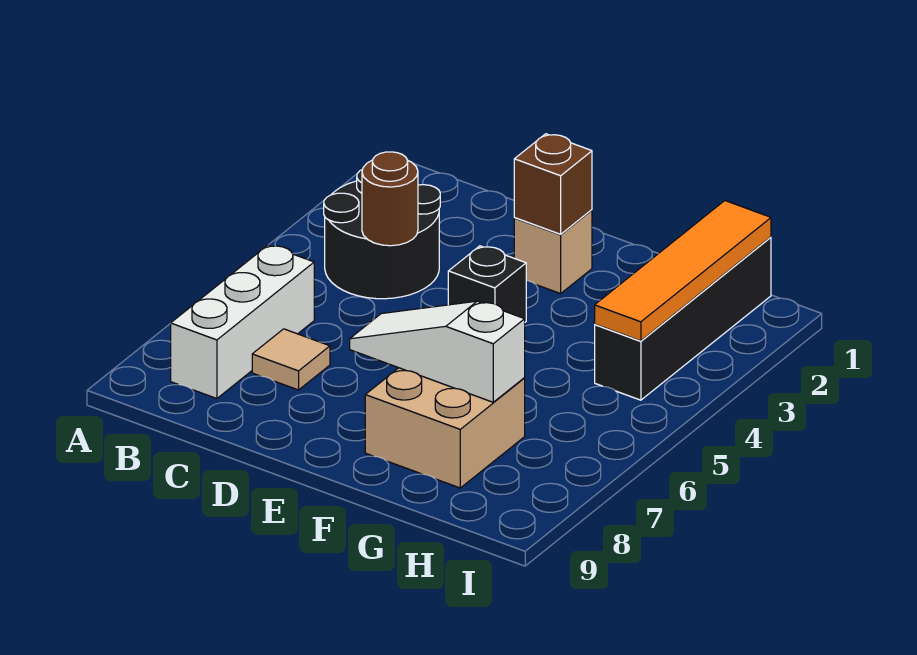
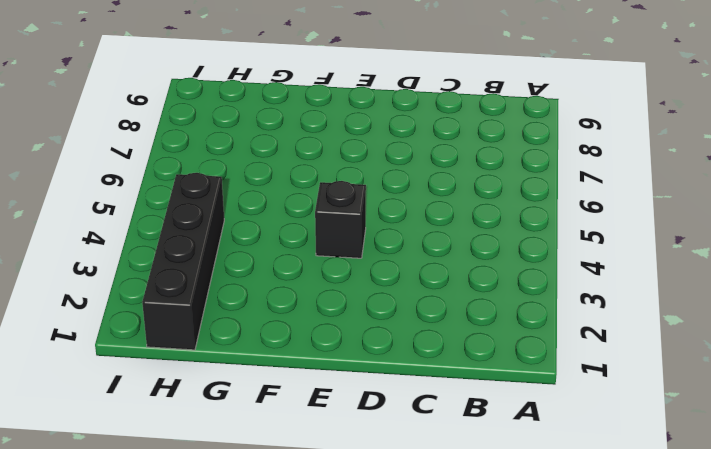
none -> black round brick B3:C4 level 1
none -> white brick B6:B8 level 1

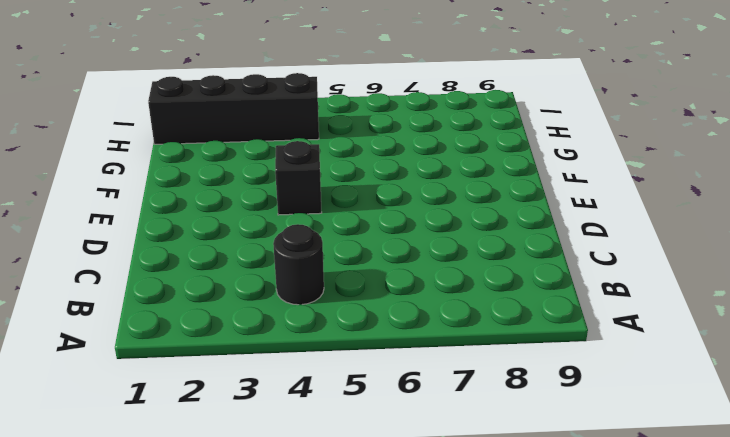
black round brick B4 level 1 -> black round brick B3:C4 level 1
none -> white brick B6:B8 level 1
none -> tan tile C7 level 1

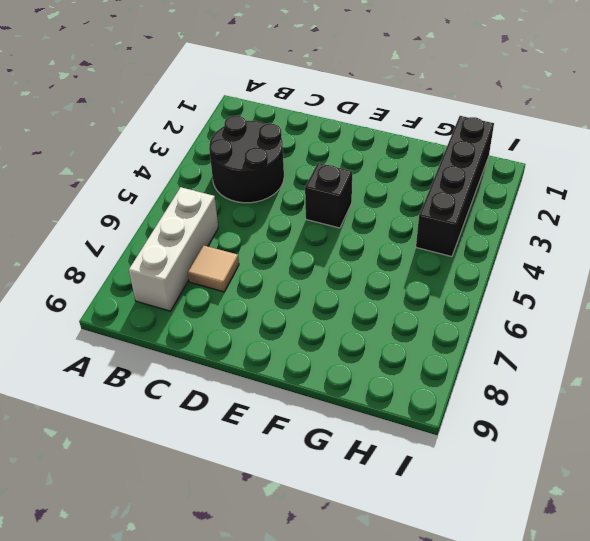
none -> tan brick E2 level 1
none -> tan brick F7:G8 level 1

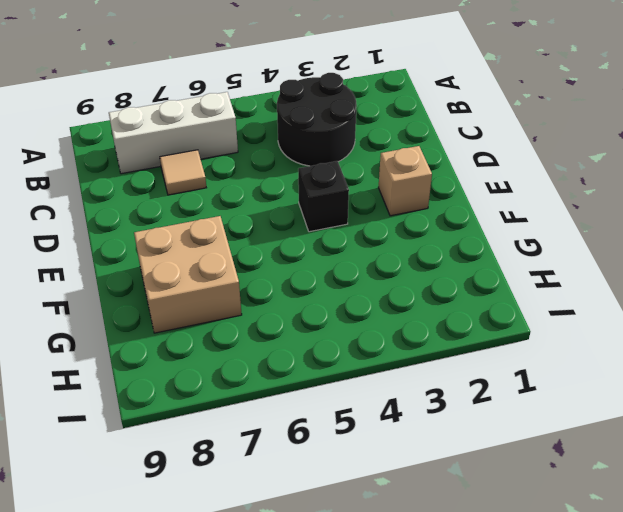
none -> black brick H1:H4 level 1
none -> brown round brick C4 level 2

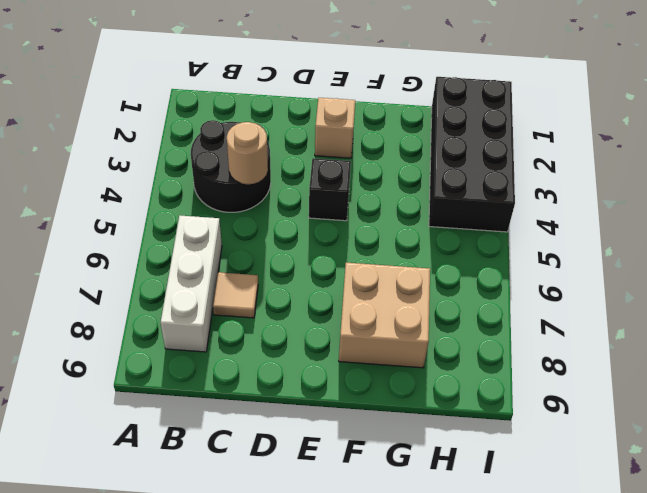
tan round brick C4 level 2 -> brown round brick C4 level 2
black brick H1:I4 level 1 -> black brick H1:H4 level 1
none -> brown brick E2 level 2
none -> white slope E7:G7 level 2 top G

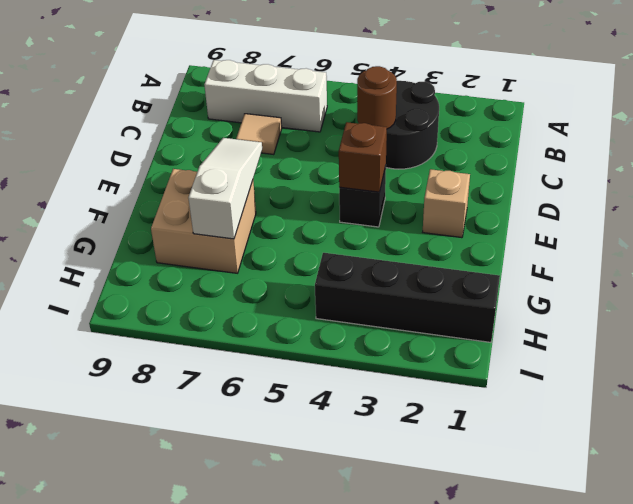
brown brick E4 level 2 -> brown brick E2 level 2
none -> orange tile H1:H4 level 2

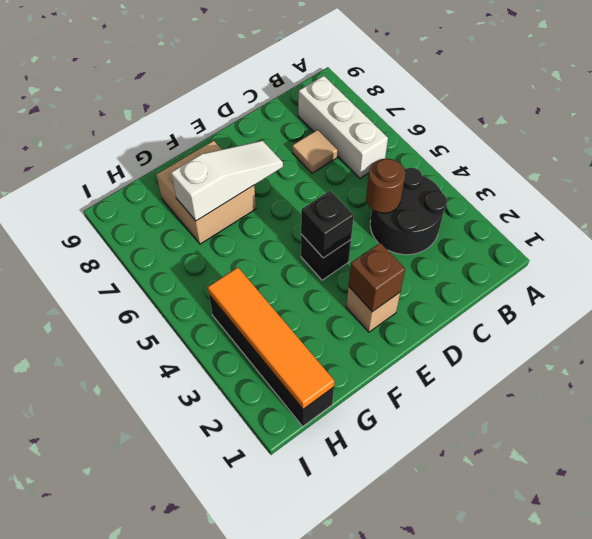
black brick E4 level 2 -> none

